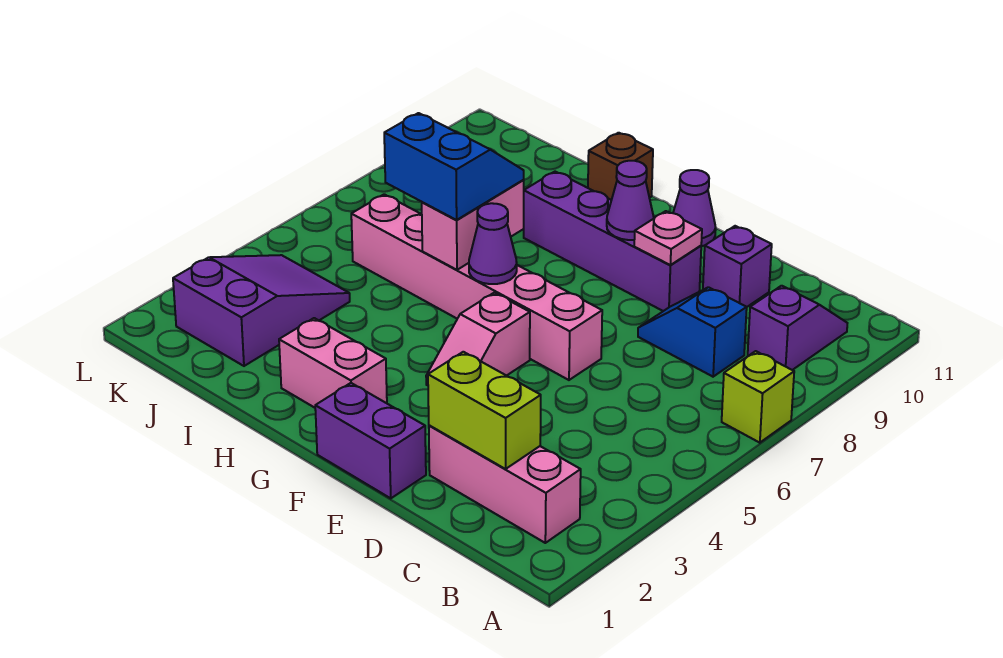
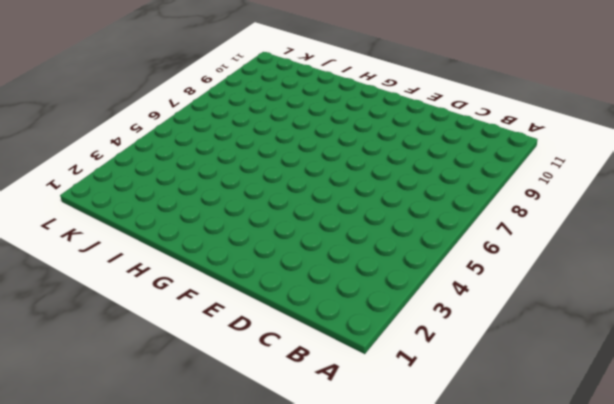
none -> lime brick A7 level 1
none -> pink brick B2:D2 level 1
none -> purple slope B9:B10 level 1 top 9

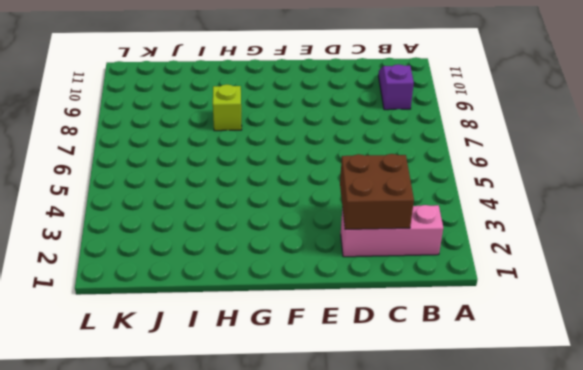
brown brick C2:D3 level 2 -> lime brick C2:D2 level 2
lime brick H8 level 1 -> lime brick A7 level 1
none -> blue slope C8:D8 level 1 top C
none -> purple brick D10 level 1
none -> purple brick E1:F1 level 1

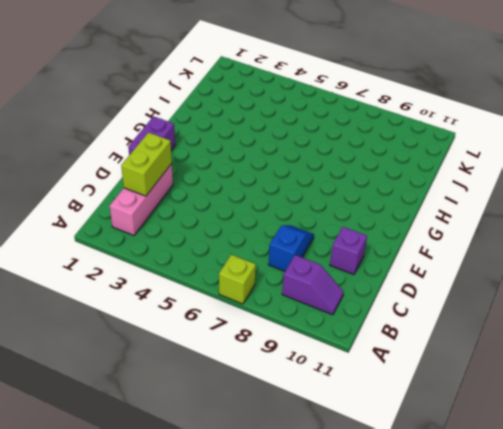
none -> pink brick E6:J6 level 1
none -> purple brick E9:H9 level 1
none -> pink slope F4:F5 level 1 top 5

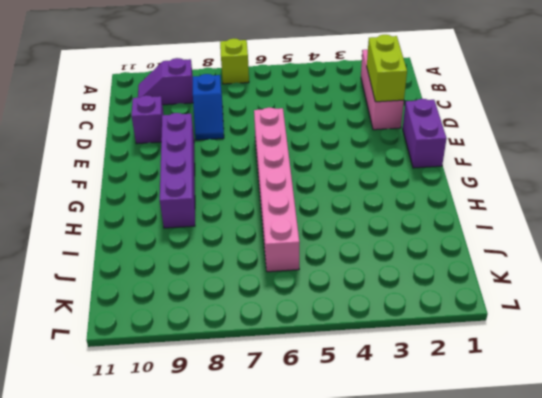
none -> pink slope F4:F5 level 1 top 5
none -> purple cone F11 level 1
none -> pink brick G2:H2 level 1

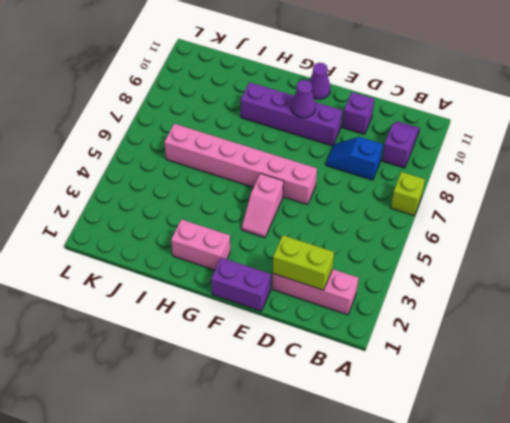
none -> brown brick H11 level 1
none -> purple slope J2:K4 level 1 top 2
none -> pink plate E9 level 2

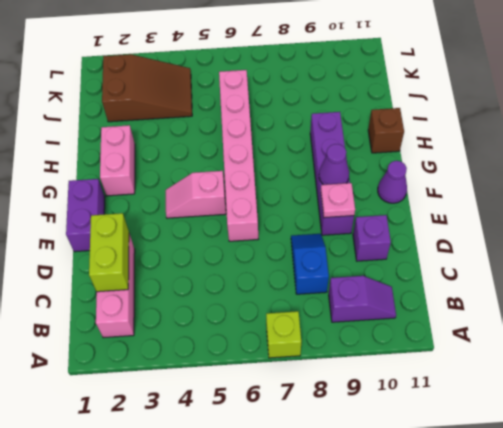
brown slope J2:K4 level 1 top 2 -> purple slope J2:K4 level 1 top 2
none -> purple cone G6 level 2
none -> pink brick H6:H7 level 2
none -> blue slope H6:I7 level 3 top 6

